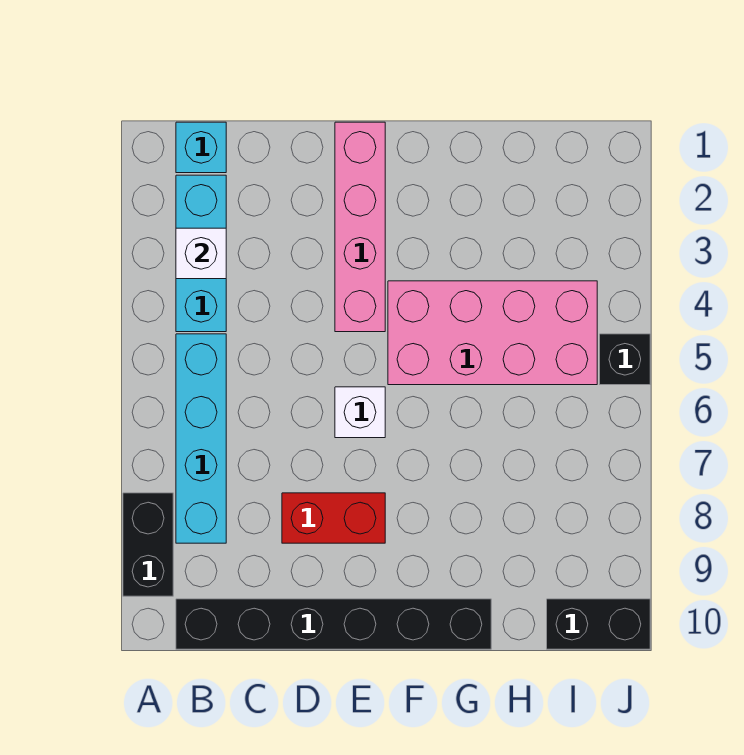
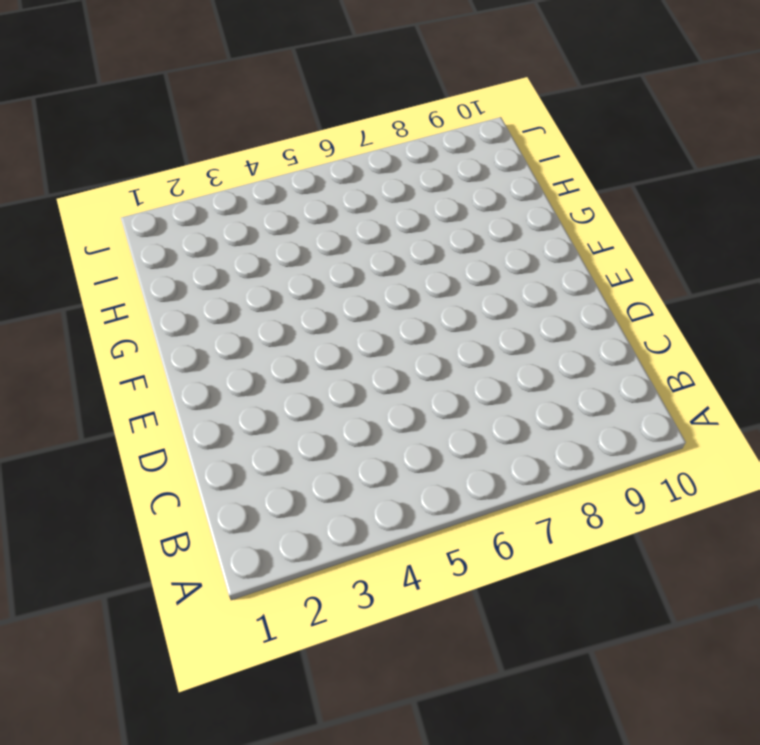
none -> black brick A8:A9 level 1
none -> cyan brick B1 level 1
none -> cyan brick B2:B4 level 1

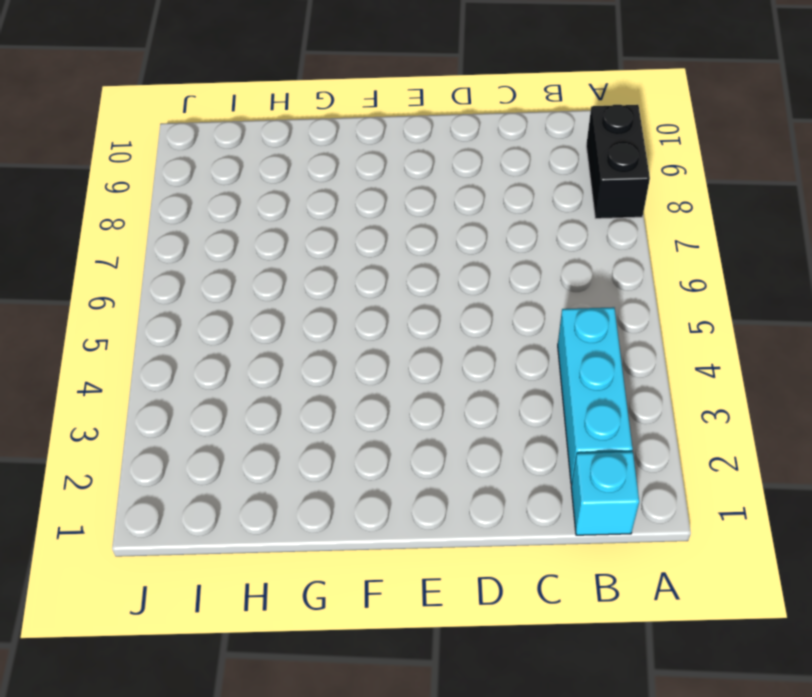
none -> cyan brick B5:B8 level 1
none -> black brick B10:G10 level 1
none -> red brick D8:E8 level 1

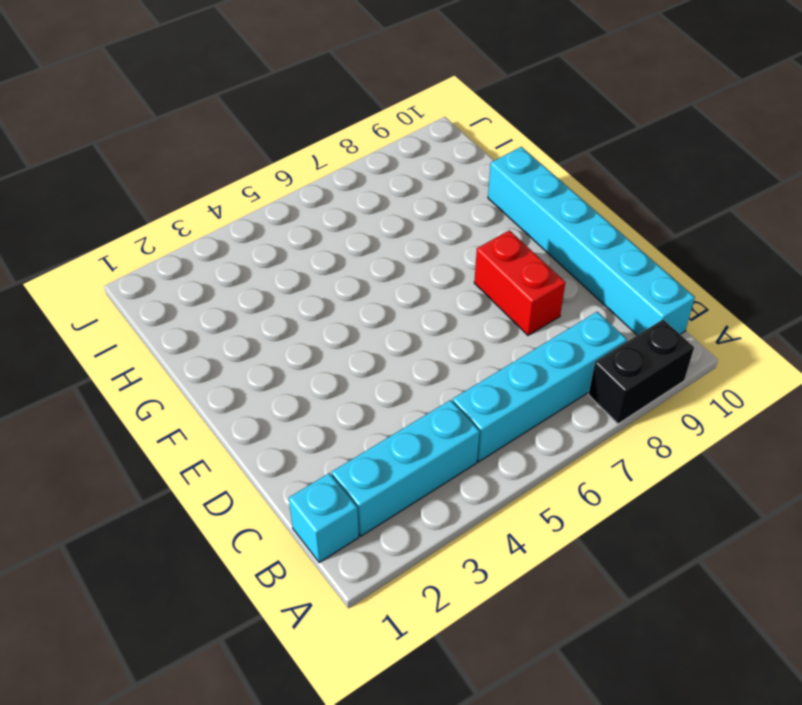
cyan brick B10:G10 level 1 -> black brick B10:G10 level 1
none -> pink brick E1:E4 level 1
none -> white brick E6 level 1
none -> pink brick F4:I5 level 1

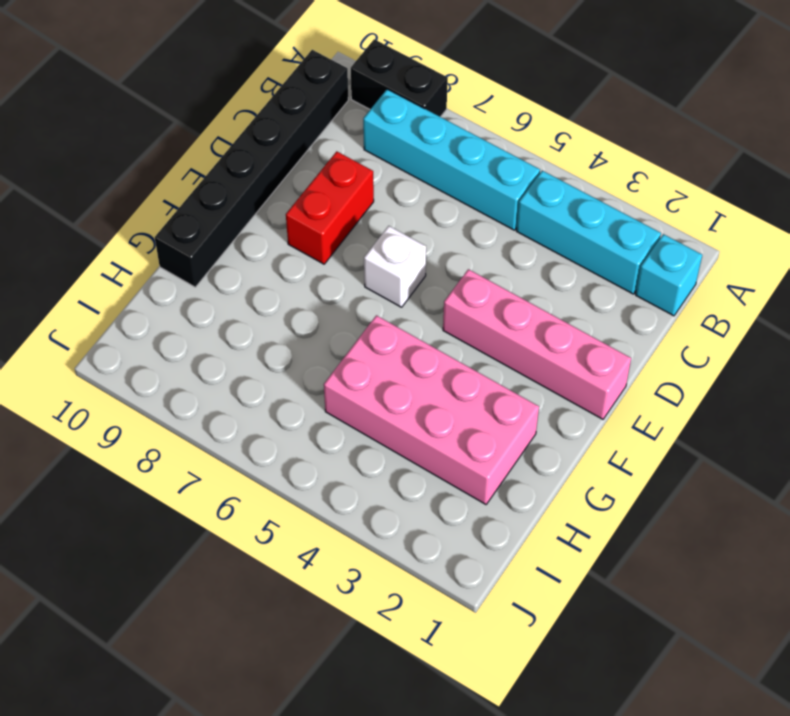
pink brick G2:H5 level 1 -> pink brick F4:I5 level 1
none -> black brick I10:J10 level 1
none -> black brick J5 level 1
none -> white brick B3 level 2

